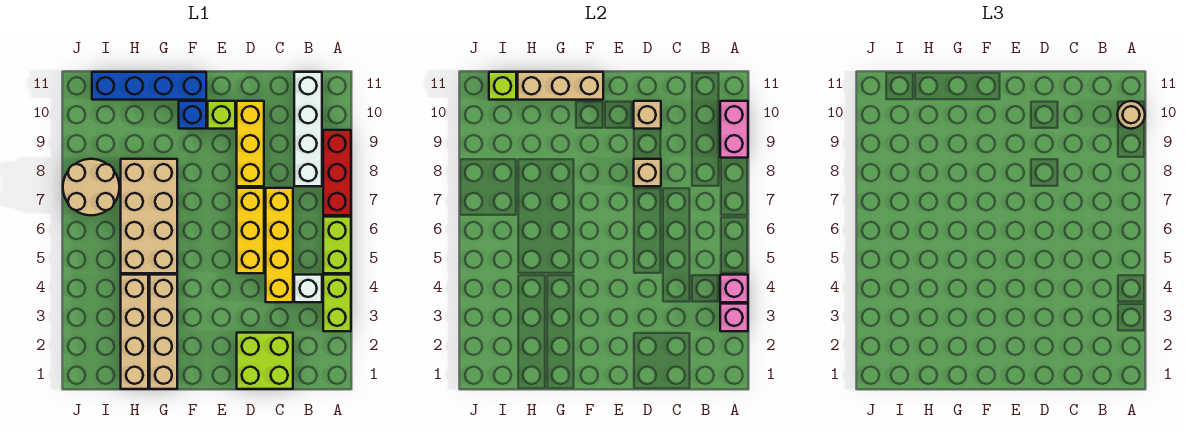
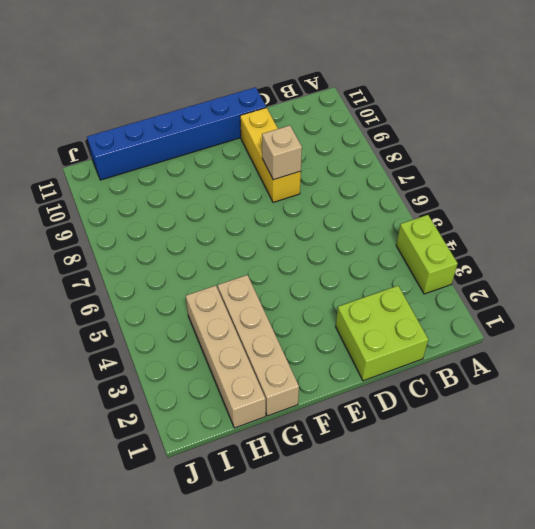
blue brick D11:I11 level 1 -> blue brick F11:I11 level 1
none -> lime brick A5:A6 level 1
none -> red brick A7:A9 level 1
none -> white brick B4 level 1

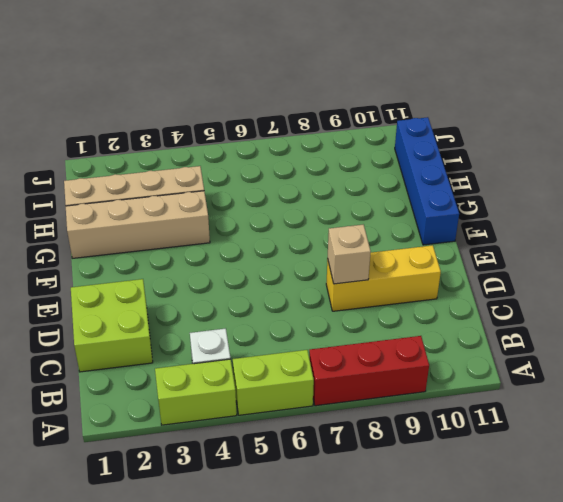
none -> white brick B8:B11 level 1
none -> yellow brick C4:C7 level 1
none -> yellow brick D5:D7 level 1

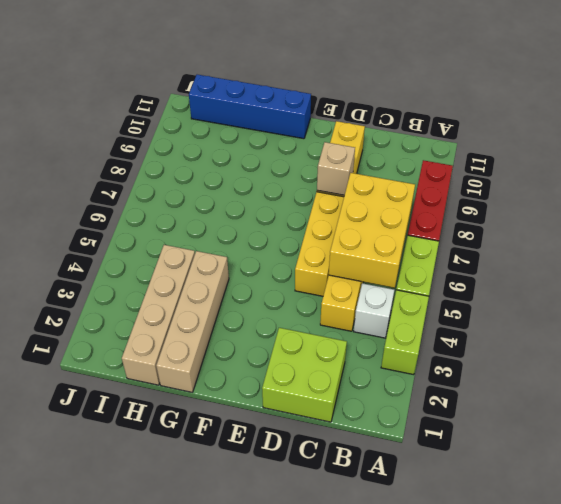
yellow brick B5:C7 level 2 -> none
none -> white brick B8:B11 level 1
none -> lime brick E10 level 1
none -> blue brick F10 level 1

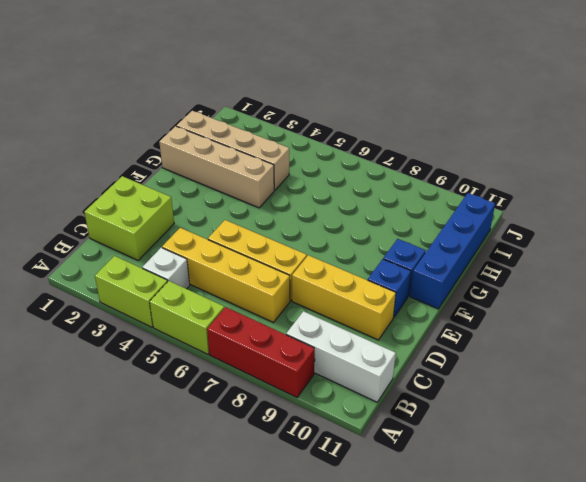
white brick B9:B11 level 1 -> white brick B8:B11 level 1
blue brick E10 level 1 -> lime brick E10 level 1
none -> tan brick G5:H8 level 1
none -> tan round brick I7:J8 level 1
none -> pink brick A3 level 2

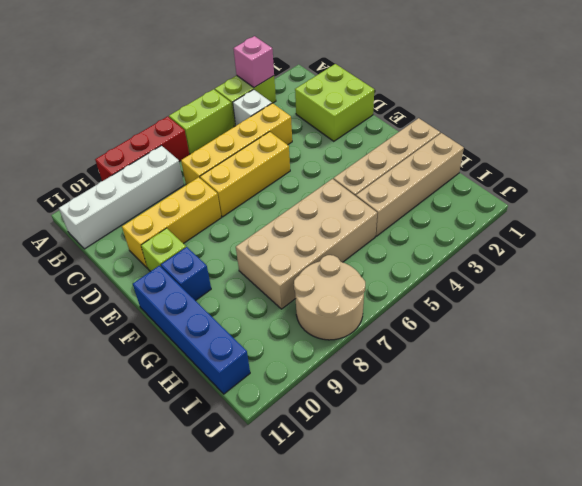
none -> pink brick A4 level 2
none -> pink brick A9:A10 level 2
none -> tan brick D8 level 2

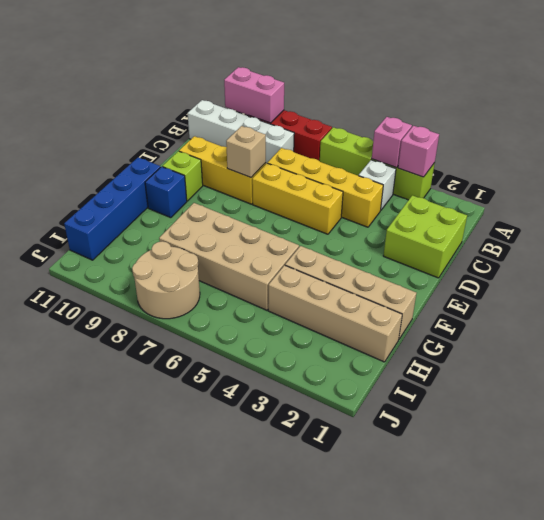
none -> tan brick D10 level 2
none -> tan brick F11:H11 level 2
none -> lime brick I11 level 2

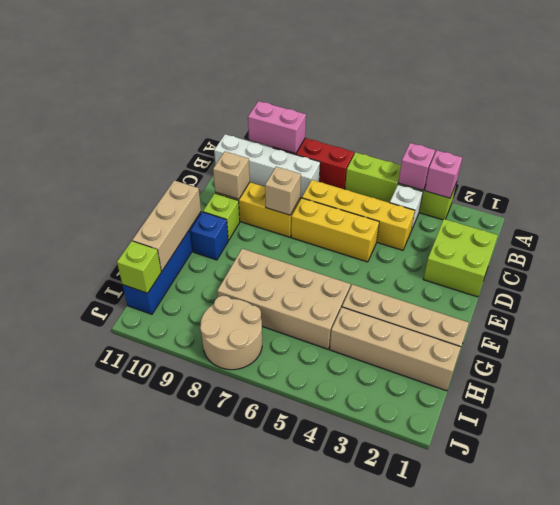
none -> tan round brick A10 level 3

